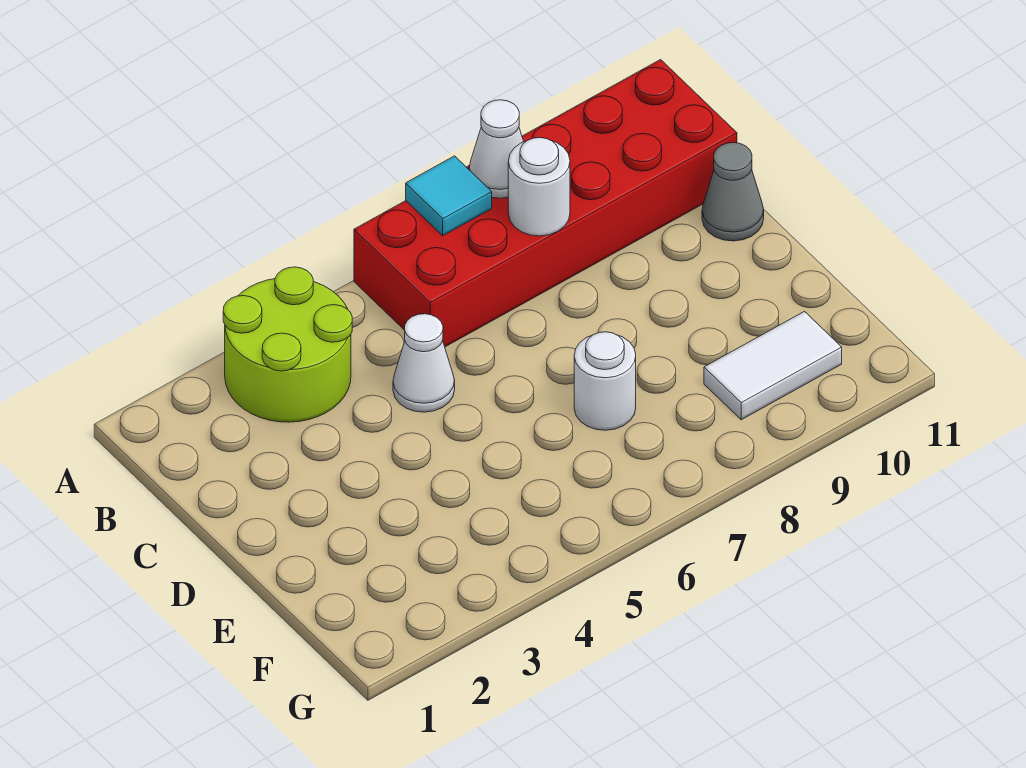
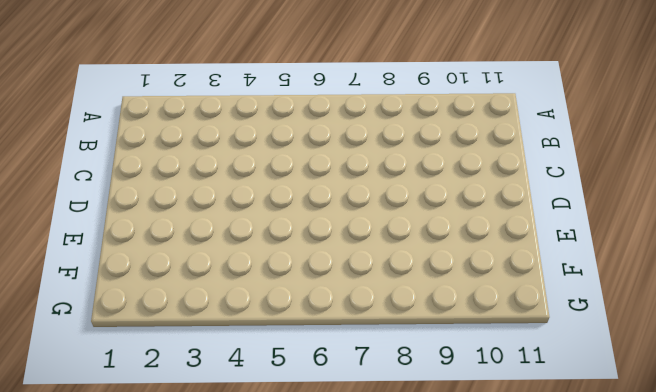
none -> lime round brick A3:B4 level 1
none -> red brick A6:B11 level 1

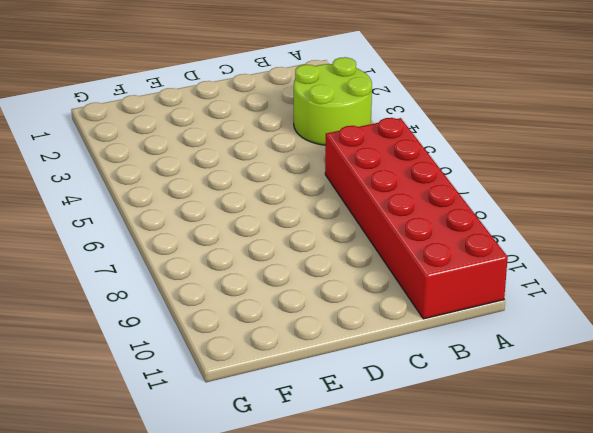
none -> white cone C5 level 1
none -> grey cone C11 level 1

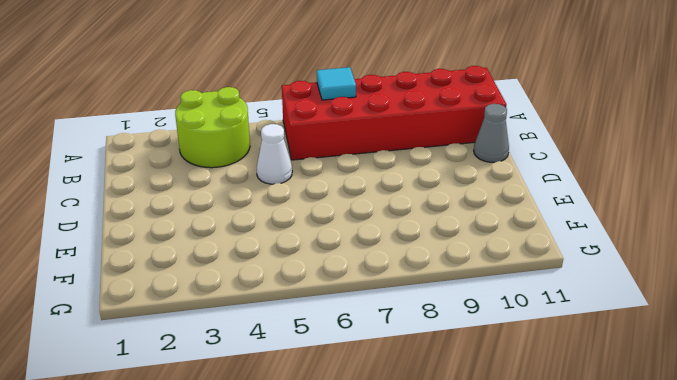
none -> white round brick E7 level 1
none -> white tile F9:F10 level 1

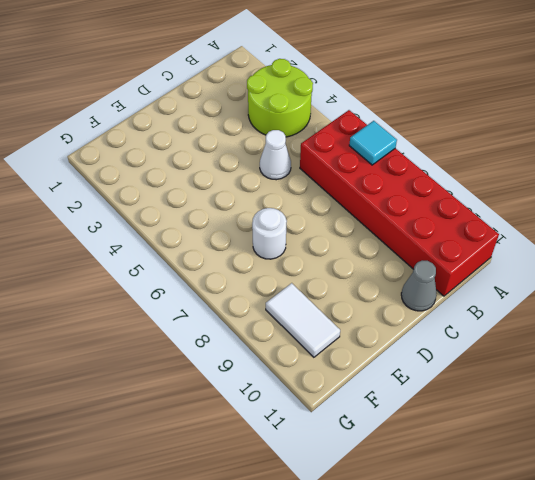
none -> white cone A8 level 2
none -> white round brick B8 level 2

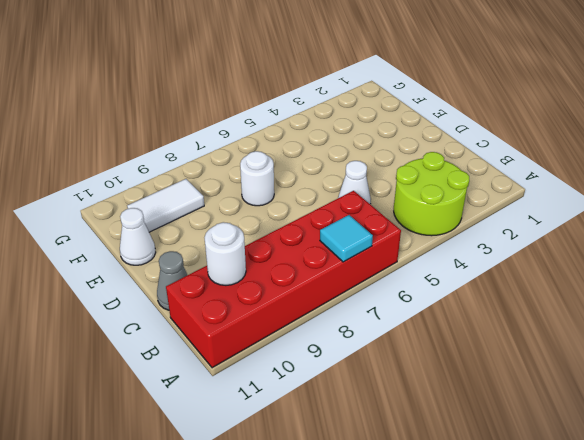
white round brick B10 level 2 -> white round brick B8 level 2
white cone E11 level 1 -> white cone A8 level 2

